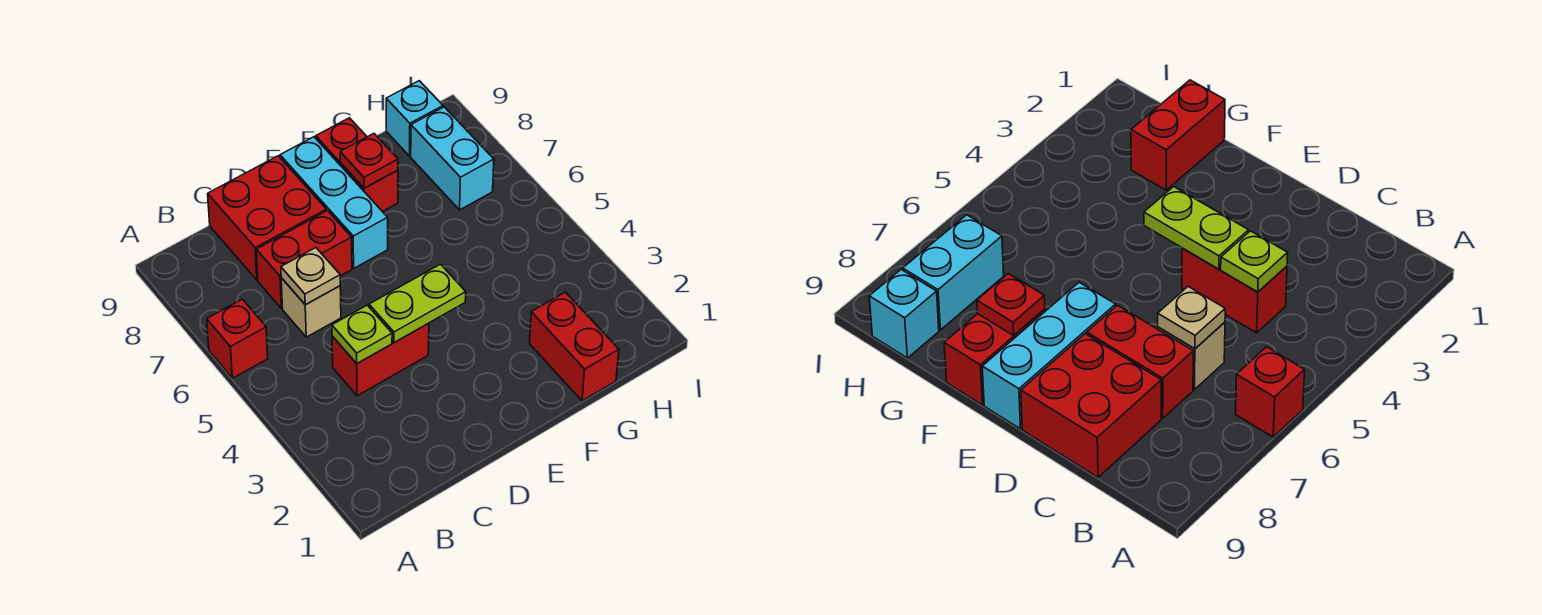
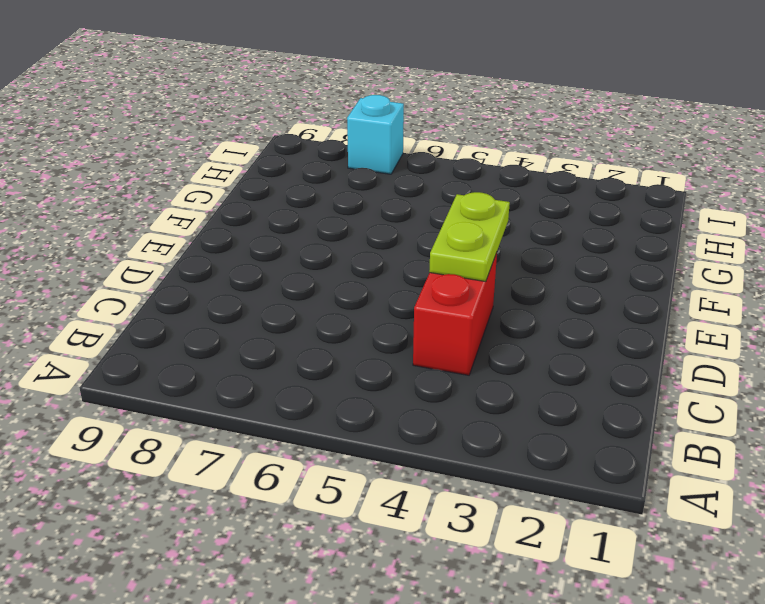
cyan brick I7 level 1 -> cyan brick H9 level 1
none -> red brick A6 level 1
none -> tan brick C6 level 1
none -> red brick C7:D7 level 1

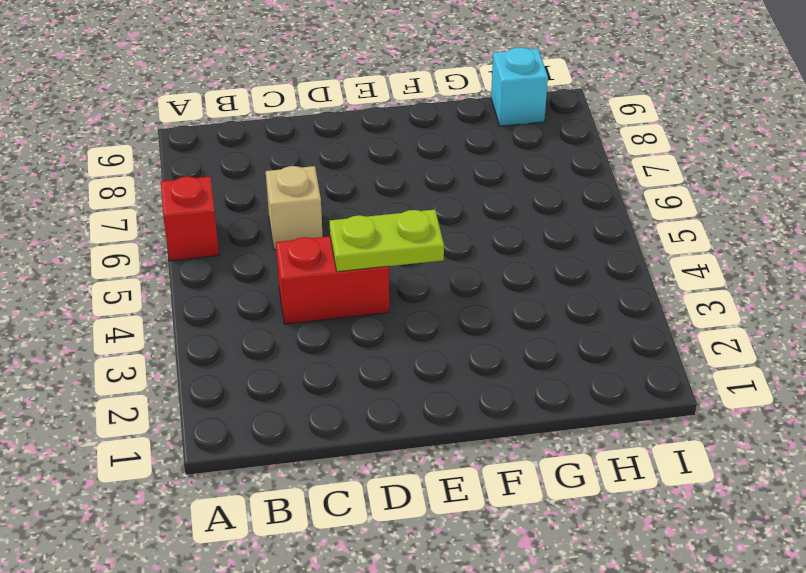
none -> red brick C7:D7 level 1
none -> red brick C8:D9 level 1
none -> cyan brick E7:E9 level 1

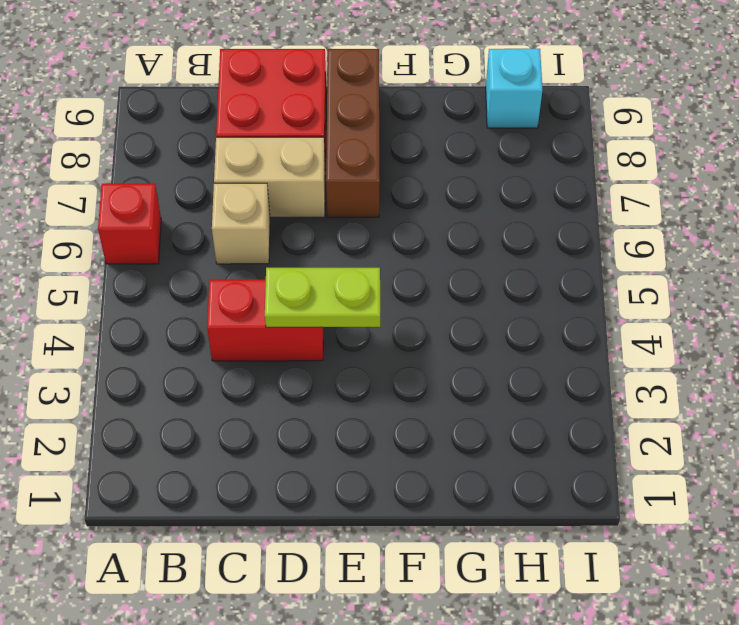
tan brick C7:D7 level 1 -> red brick C7:D7 level 1
brown brick E7:E9 level 1 -> cyan brick E7:E9 level 1
none -> red brick F8:F9 level 1
none -> red brick G1:G2 level 1
none -> cyan brick H7:H8 level 1

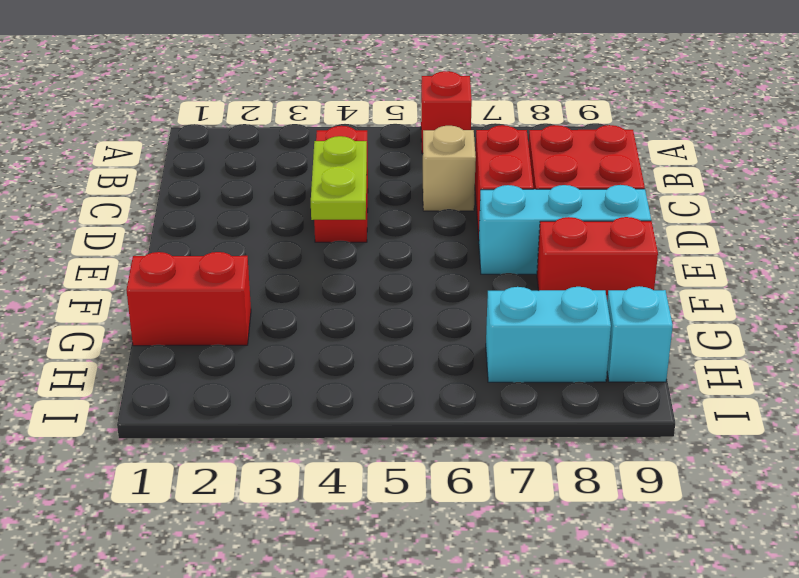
none -> lime plate C4 level 2
none -> tan plate C6 level 2
none -> red plate F8 level 2

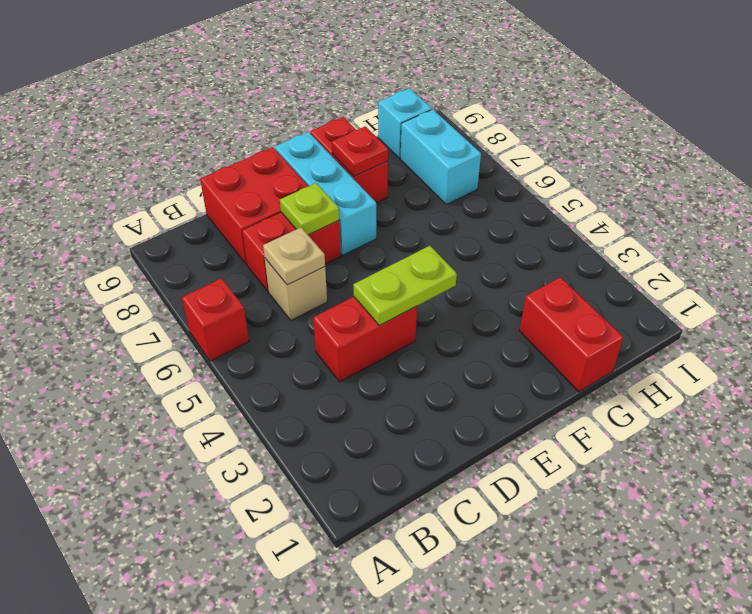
lime plate D7 level 2 -> lime plate C4 level 2

